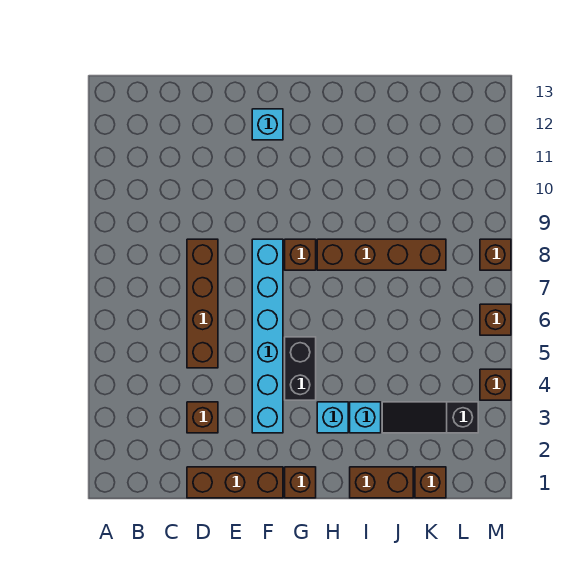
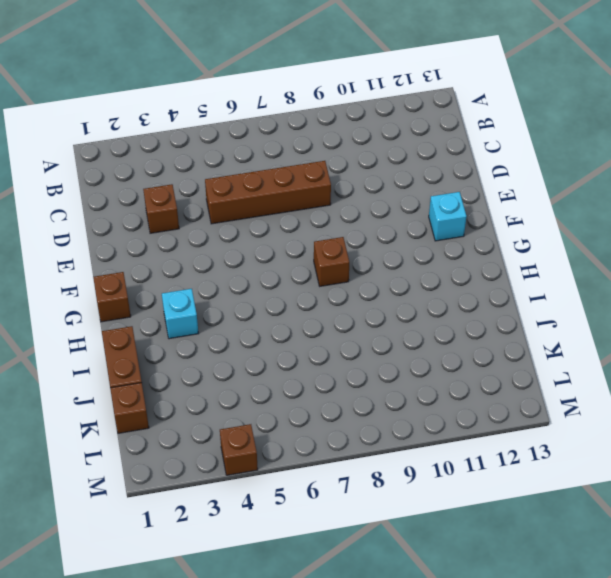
none -> brown brick D1:F1 level 1
none -> cyan brick F3:F8 level 1
none -> black brick G4:G5 level 1

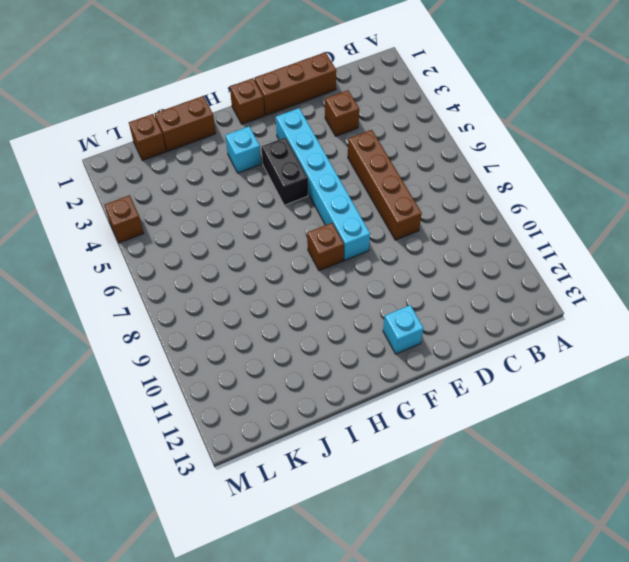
none -> brown brick H8:K8 level 1
none -> cyan brick I3 level 1
none -> black slope J3:L3 level 1 top L

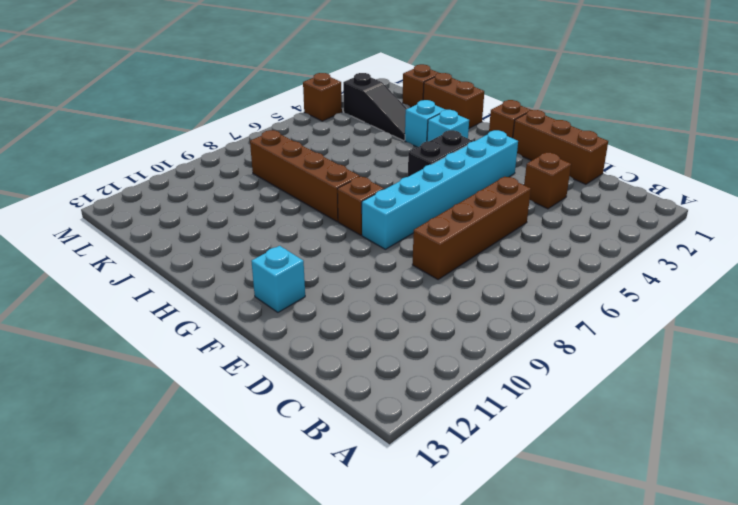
none -> brown brick M6 level 1
none -> brown brick M8 level 1

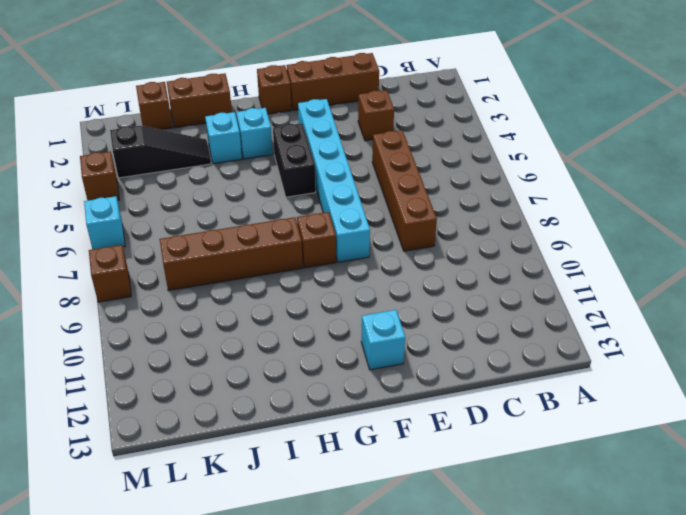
cyan brick M6 level 1 -> brown brick M6 level 1

